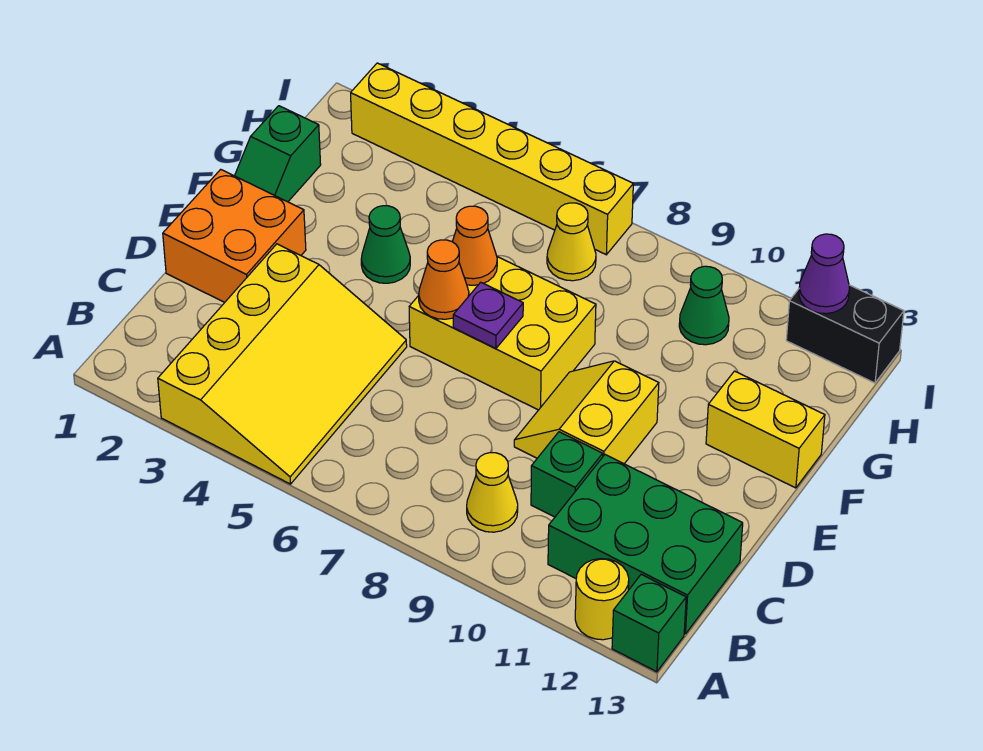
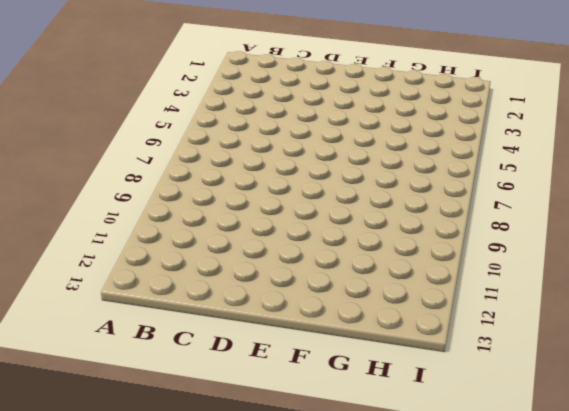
none -> yellow slope A3:D5 level 1 top 3
none -> yellow round brick A12 level 1
none -> green brick A13 level 1

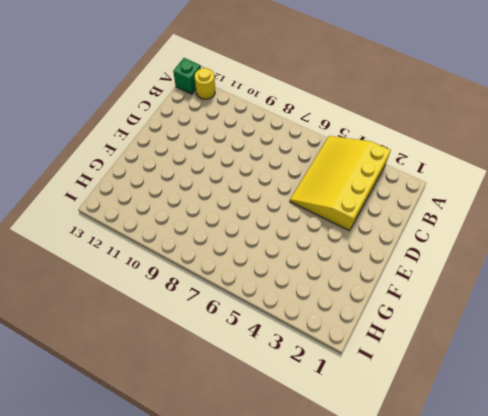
none -> yellow cone B9 level 1
none -> green brick B11:C13 level 1
none -> green brick C10 level 1

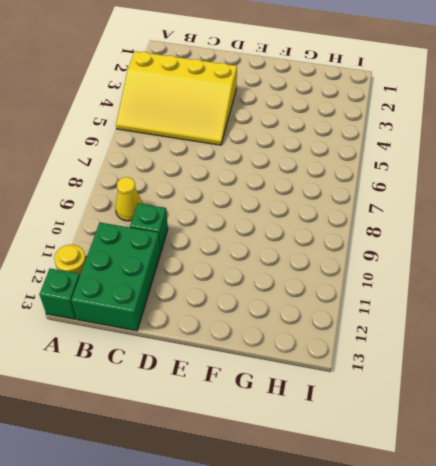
none -> orange brick D1:E2 level 1
none -> yellow slope D9:E10 level 1 top 10
none -> yellow brick E6:F8 level 1

